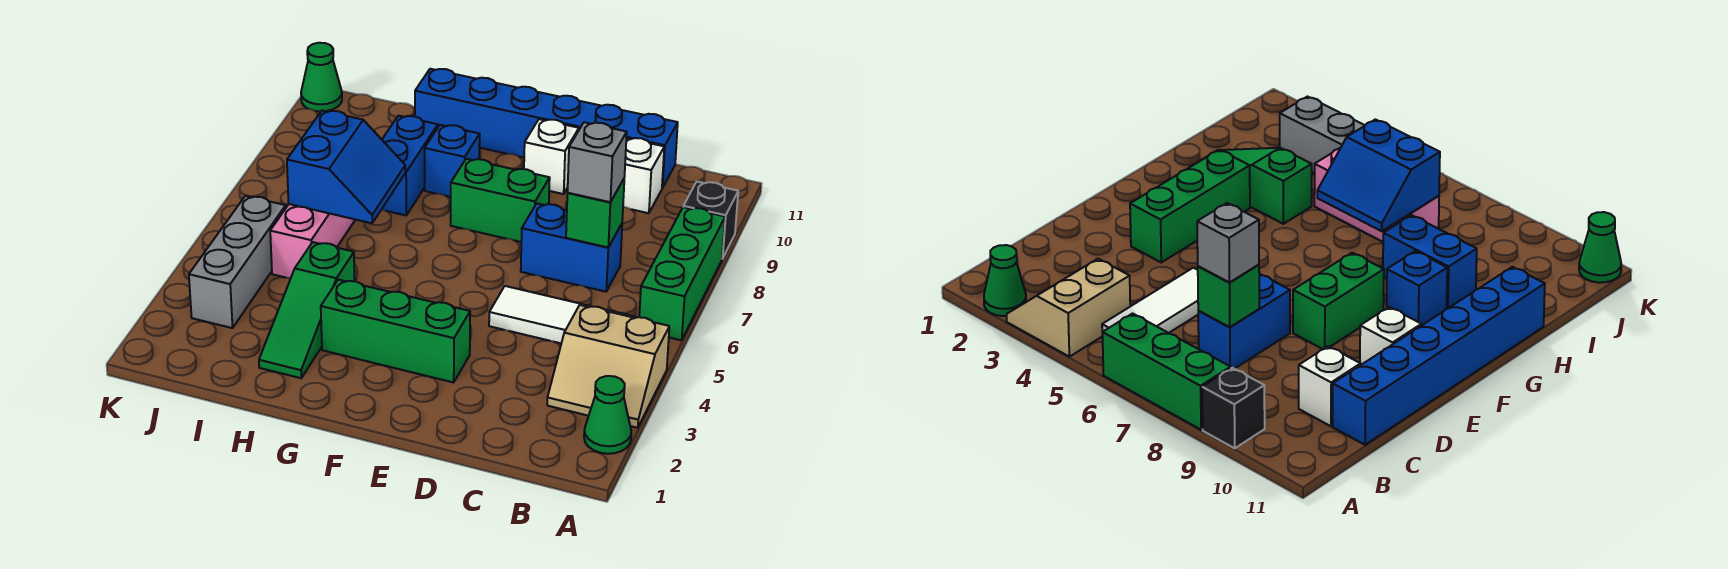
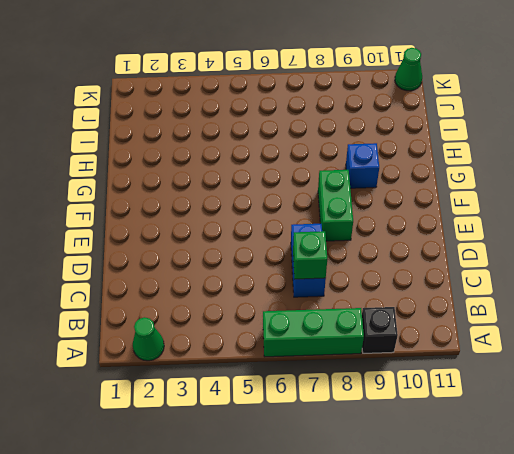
none -> tan slope A3:B4 level 1 top 4
none -> white tile B5:D5 level 1
none -> white brick C10 level 1

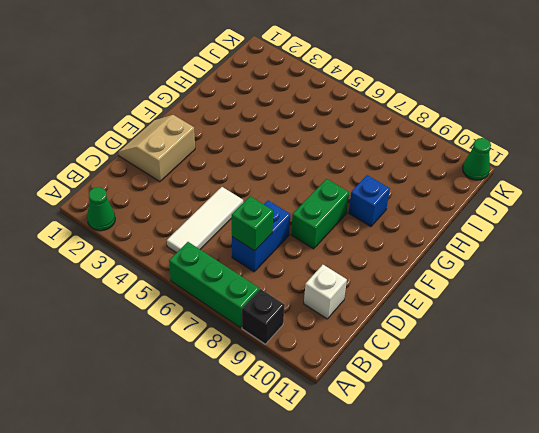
tan slope D1:E2 level 1 top 2 -> tan slope A3:B4 level 1 top 4
none -> blue brick C11:H11 level 1
none -> green brick E3:G3 level 1
none -> white brick E10 level 1

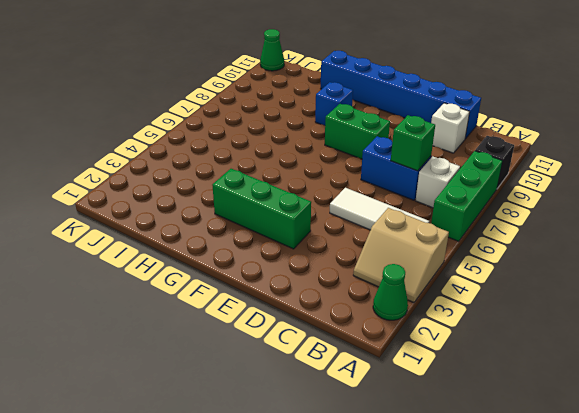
white brick B7 level 1 -> white brick E10 level 1
none -> green slope H2:H4 level 1 top 4
none -> blue brick H8:H9 level 1
none -> pink brick I5:I7 level 1

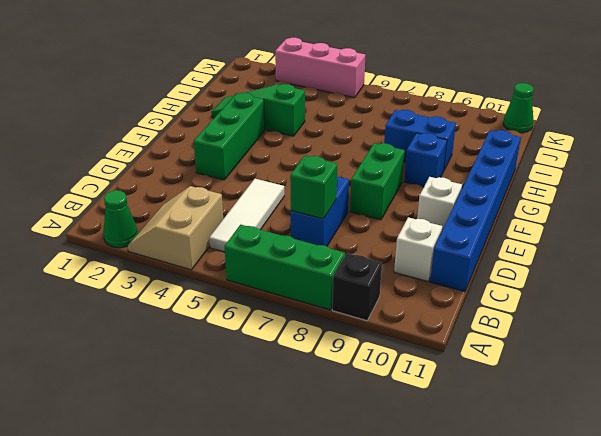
pink brick K3:K5 level 1 -> pink brick I5:I7 level 1
none -> grey brick J3:J5 level 1
none -> blue slope H6:I7 level 2 top I
none -> grey brick C7 level 3

